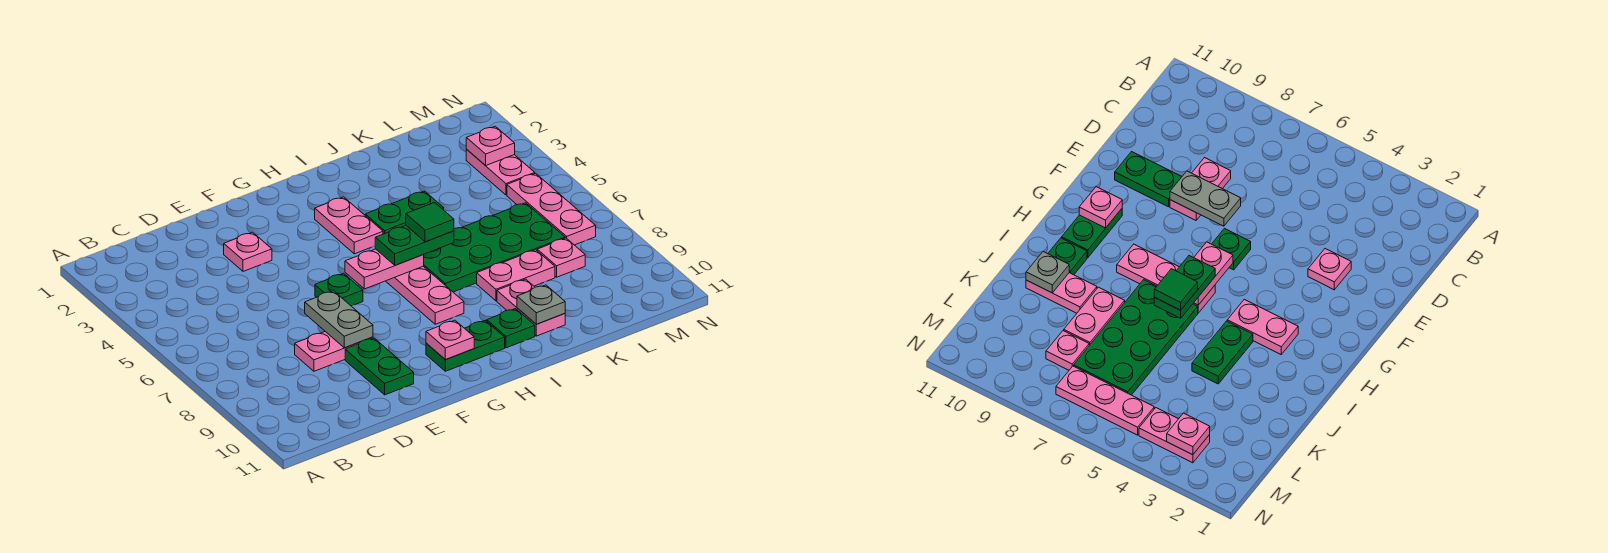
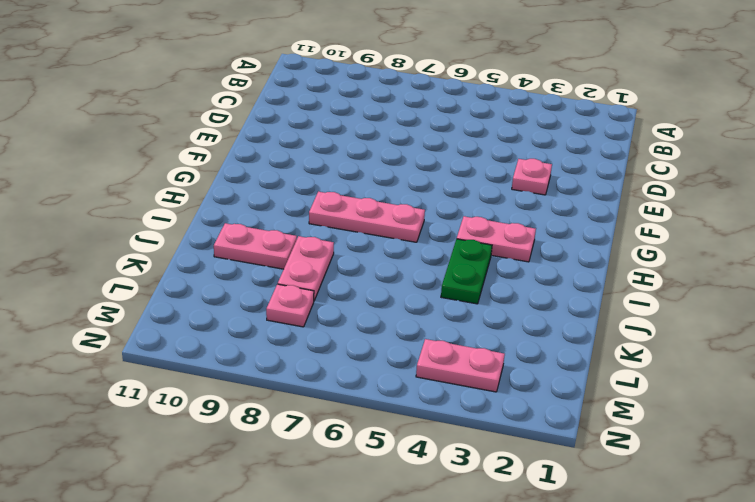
none -> pink plate D8:E8 level 1
none -> green plate E9:E10 level 1
none -> green plate F6 level 1

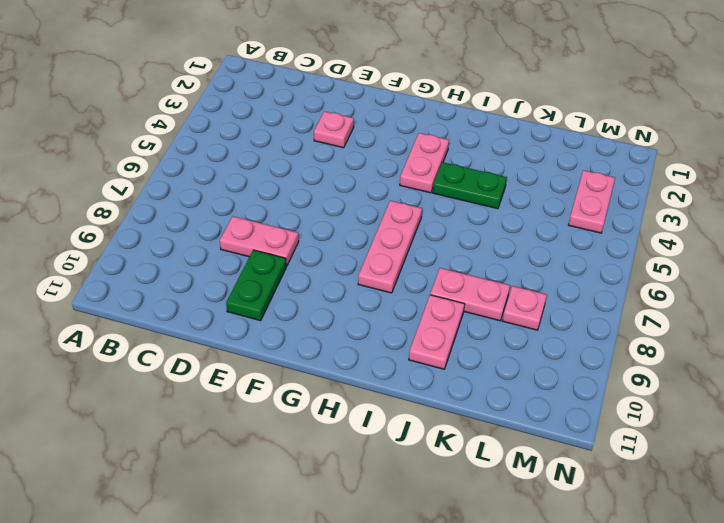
none -> green plate F6 level 1
none -> green plate G10:H10 level 1
none -> green plate I6:L7 level 1

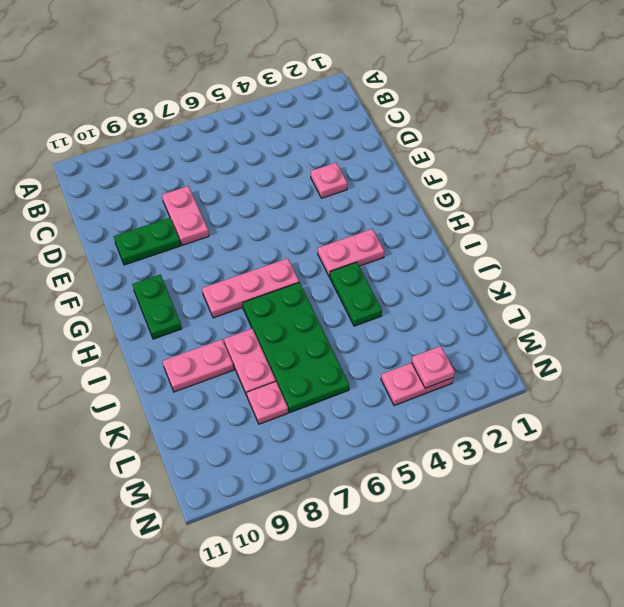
none -> green plate F6 level 1
none -> green plate I10 level 1
none -> pink plate M5:M7 level 1

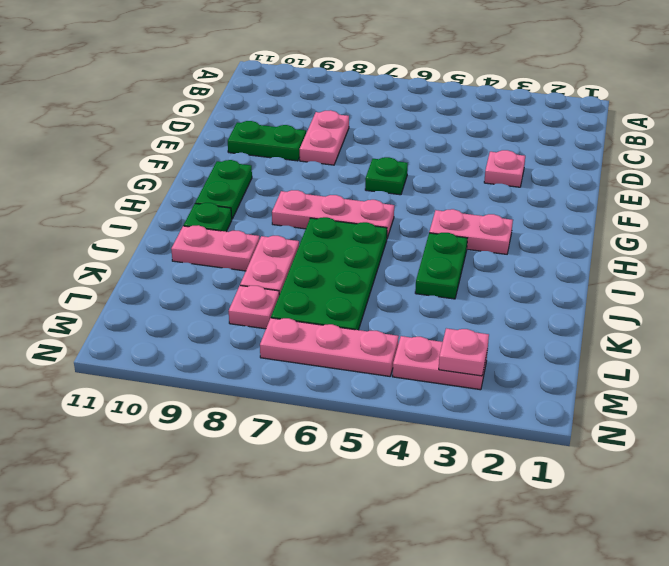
none -> grey plate E7:E8 level 2
none -> pink plate G6:H6 level 2
none -> pink plate G10 level 2

